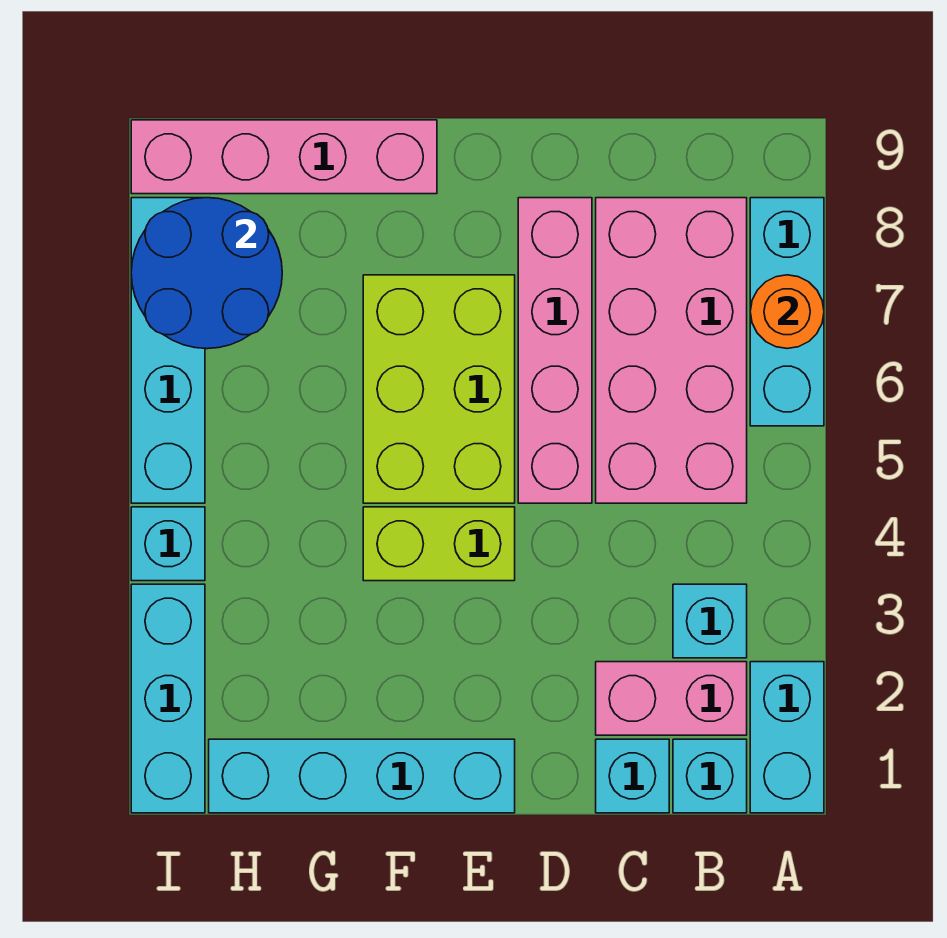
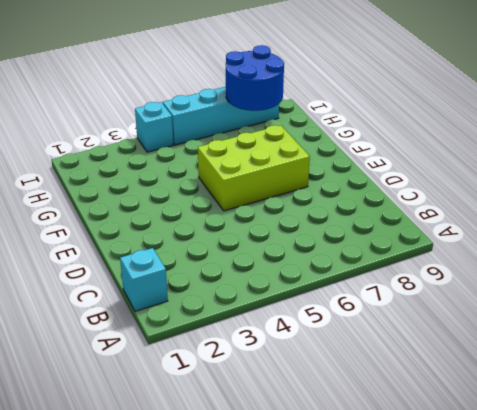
none -> cyan brick A1:A2 level 1
none -> cyan brick A6:A8 level 1
none -> pink brick B2:C2 level 1

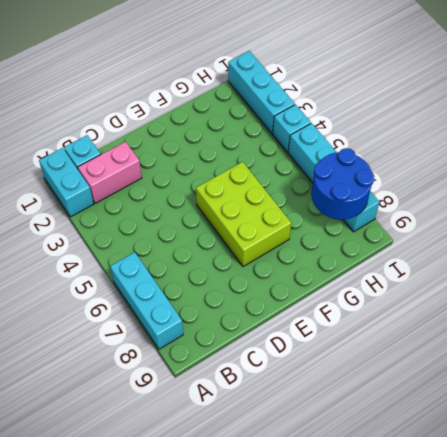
none -> cyan brick B3 level 1
none -> pink brick B5:C8 level 1
none -> cyan brick C1 level 1

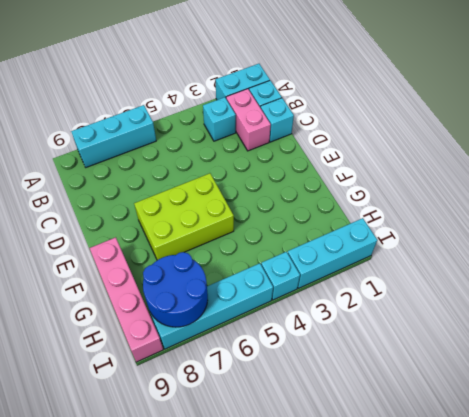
none -> pink brick B5:C8 level 1
none -> pink brick D5:D8 level 1
none -> cyan brick E1:H1 level 1

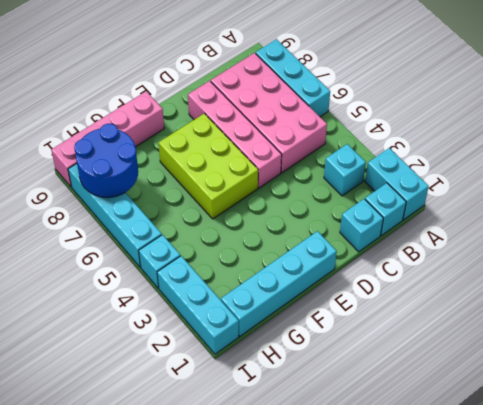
none -> pink brick B2:C2 level 1
none -> lime brick E4:F4 level 1
none -> orange round brick A7 level 2

